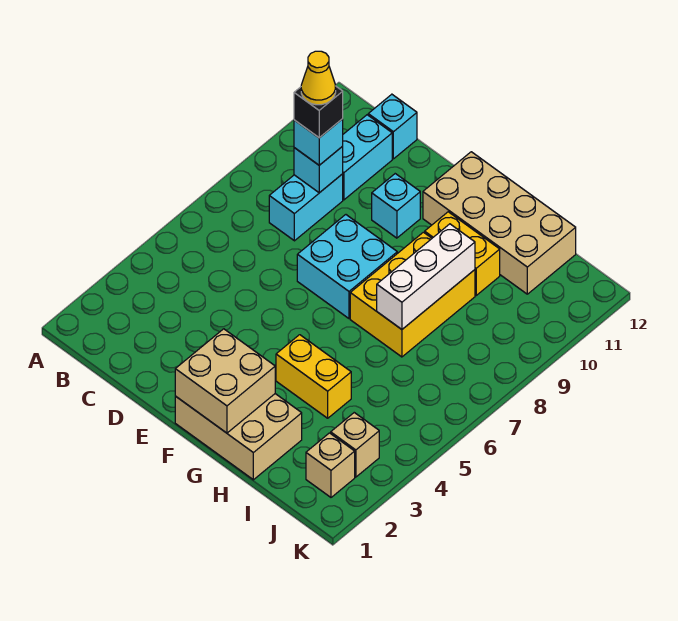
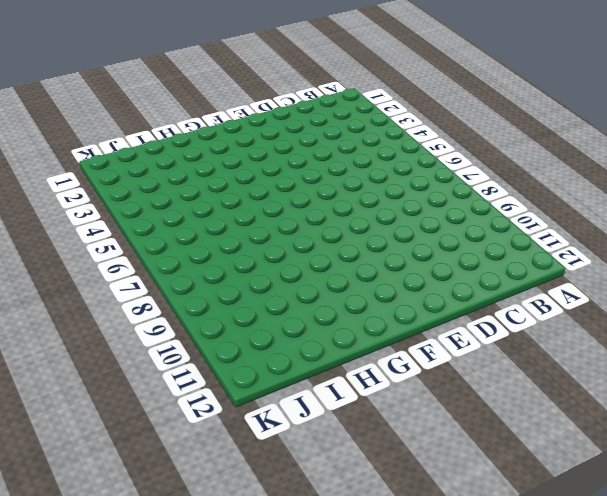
none -> cyan brick C8:C9 level 1
none -> cyan brick C10:C11 level 1
none -> cyan brick C12 level 1

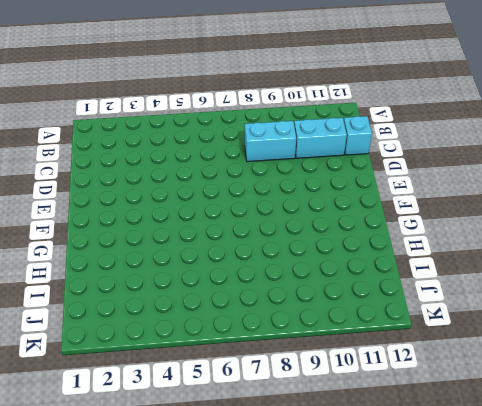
none -> cyan brick E7:F8 level 1
none -> cyan brick E10 level 1
none -> tan brick F1:H2 level 1

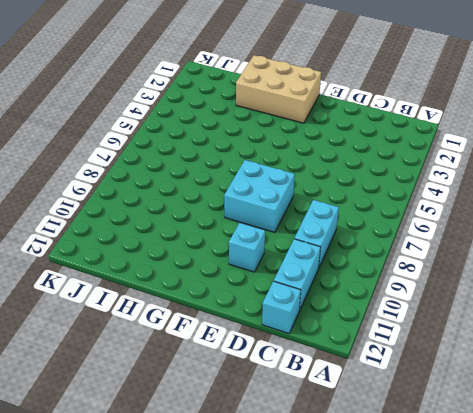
none -> tan brick F11:I12 level 1
none -> yellow brick G4:H4 level 1
none -> yellow brick G7:H9 level 1

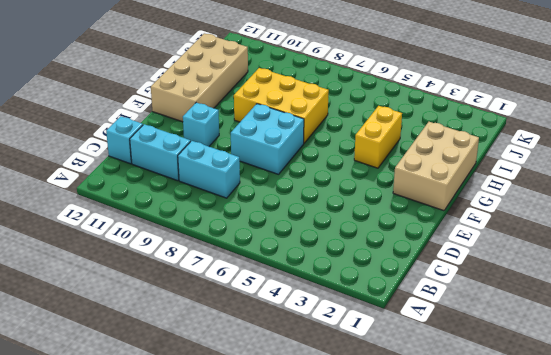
none -> yellow brick G10:H10 level 1
none -> tan brick J2 level 1
none -> tan brick J3 level 1

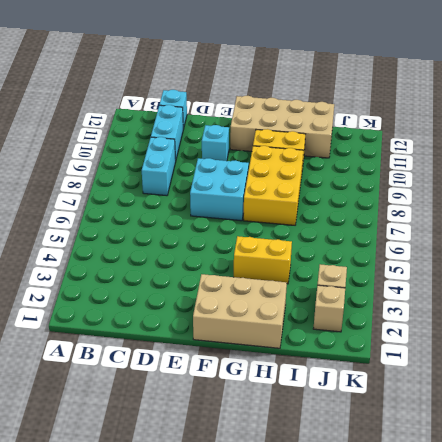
none -> cyan brick C9 level 2
none -> tan brick F1:G2 level 2
none -> white brick H7:H9 level 2

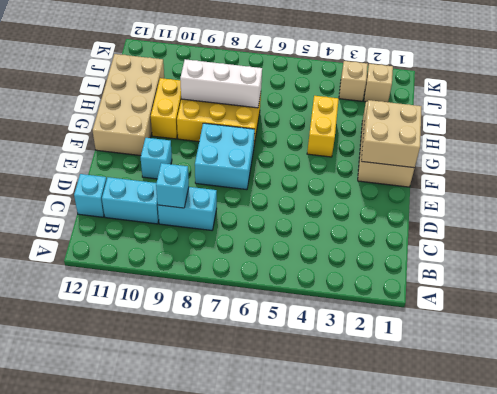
none -> cyan brick C9 level 3
none -> black brick C9 level 4
none -> yellow cone C9 level 5

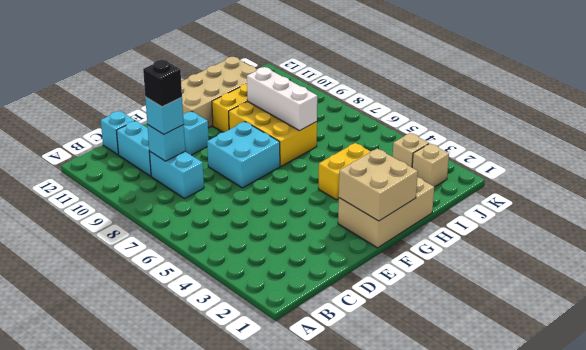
none -> yellow cone C9 level 5

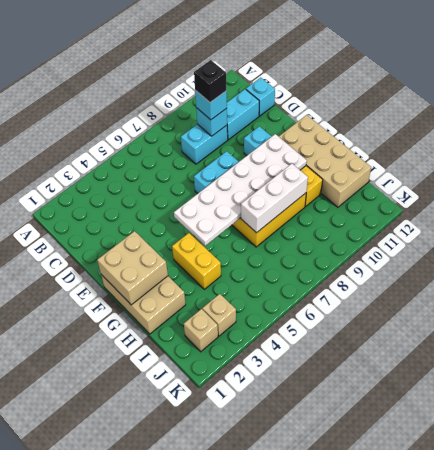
white plate F5:G10 level 2 -> none
none -> yellow cone C9 level 5

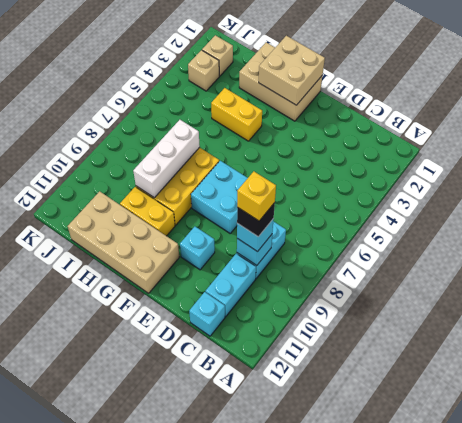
yellow brick C9 level 5 -> yellow cone C9 level 5

